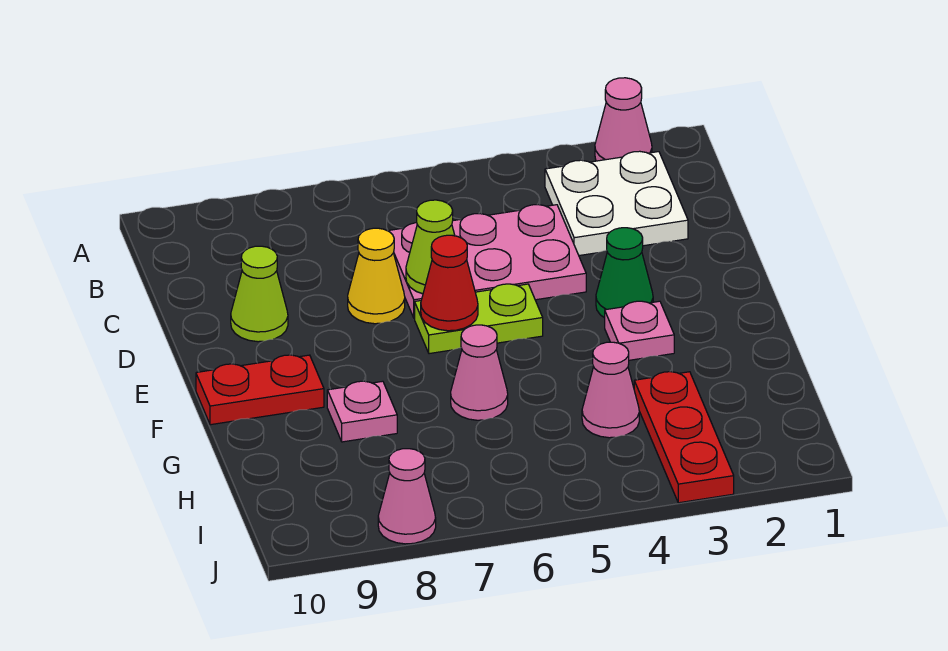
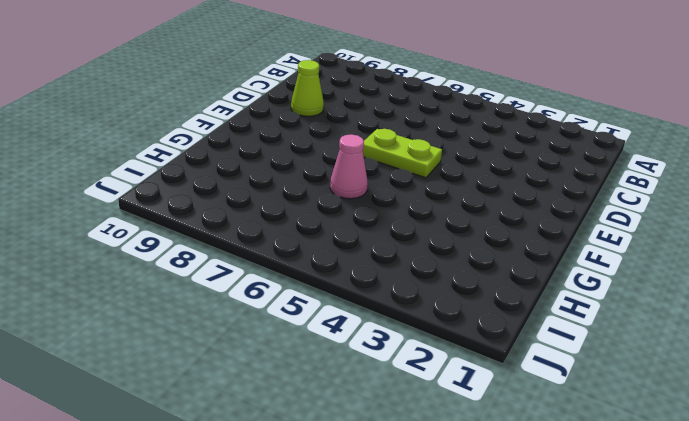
none -> pink cone A2 level 1
none -> white plate B2:C3 level 1
none -> pink plate C4:D6 level 1

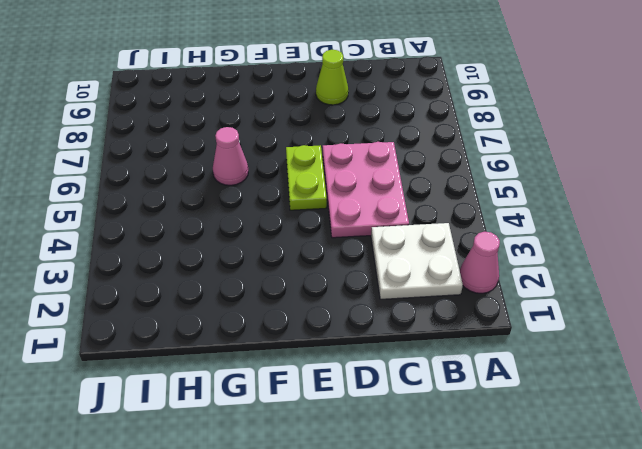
none -> yellow cone D7 level 1
none -> green cone E3 level 1
none -> pink plate F3 level 1

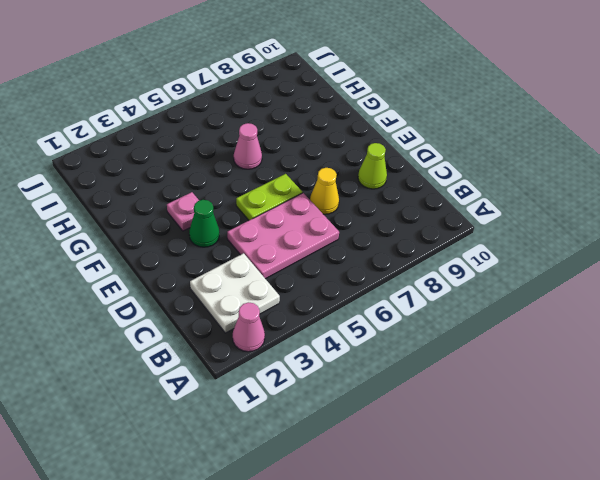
none -> red plate F9:F10 level 1
none -> pink plate G8 level 1
none -> red plate H3:J3 level 1

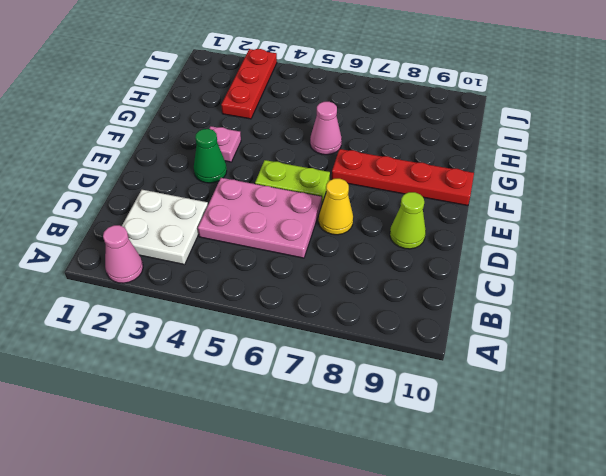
red plate F7:F10 level 1 -> red plate F9:F10 level 1
none -> pink plate G8 level 1
none -> pink cone H4 level 1
none -> pink cone J8 level 1

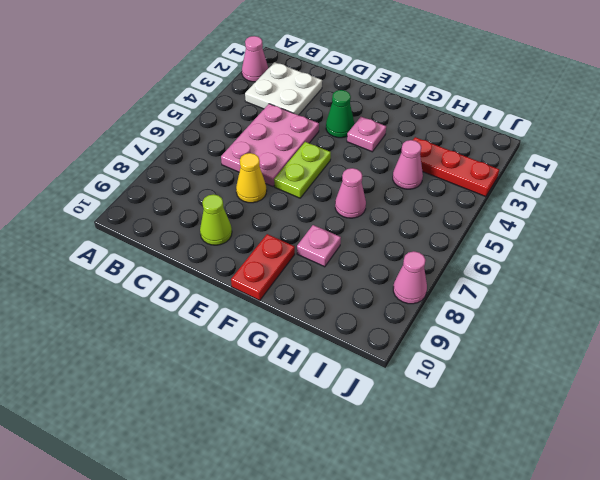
none -> lime cone D6 level 2
none -> red cone E6 level 2

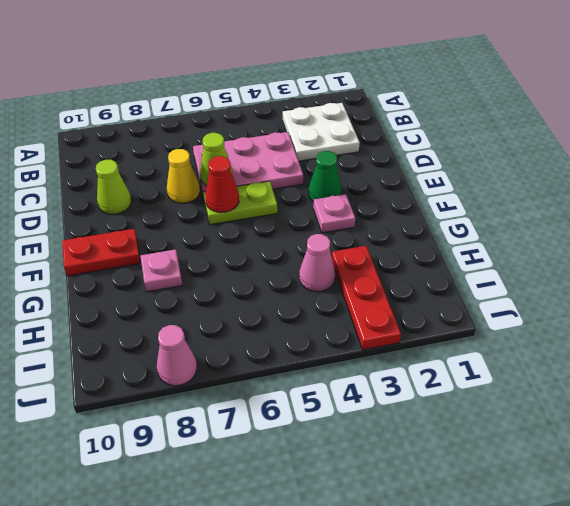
none -> pink cone A2 level 1
none -> pink cone G6 level 1

